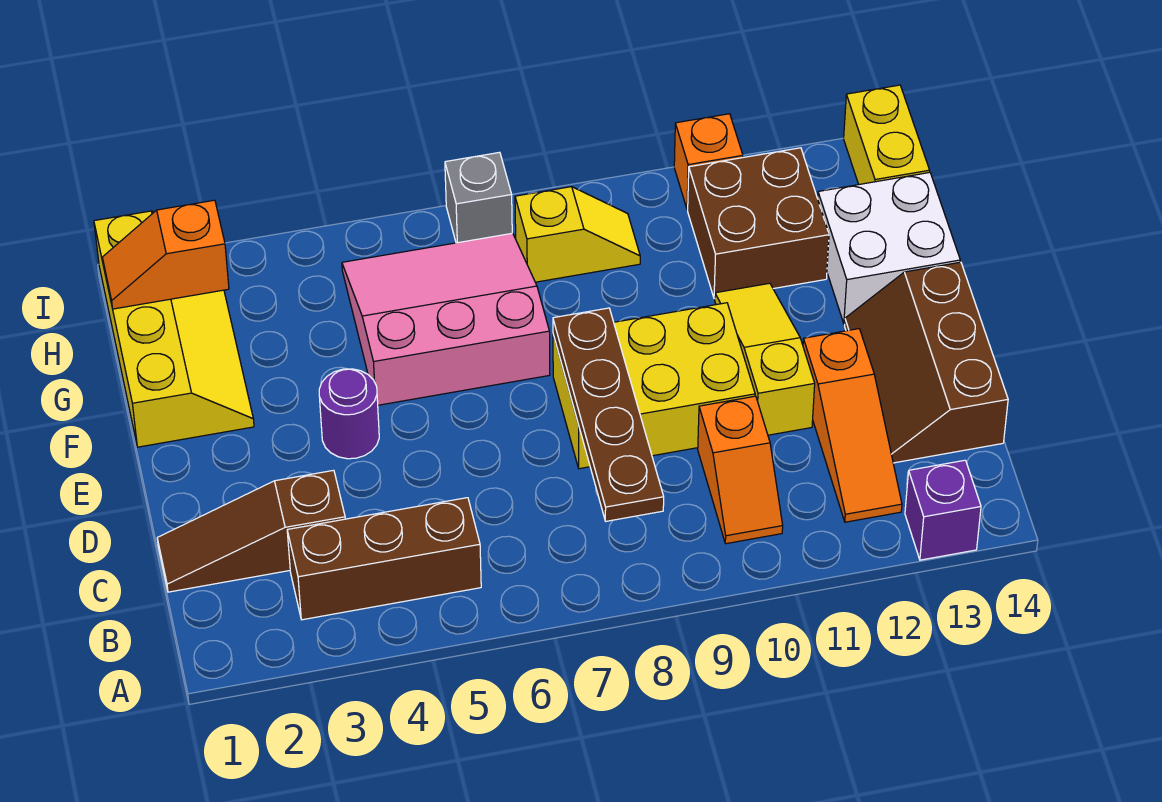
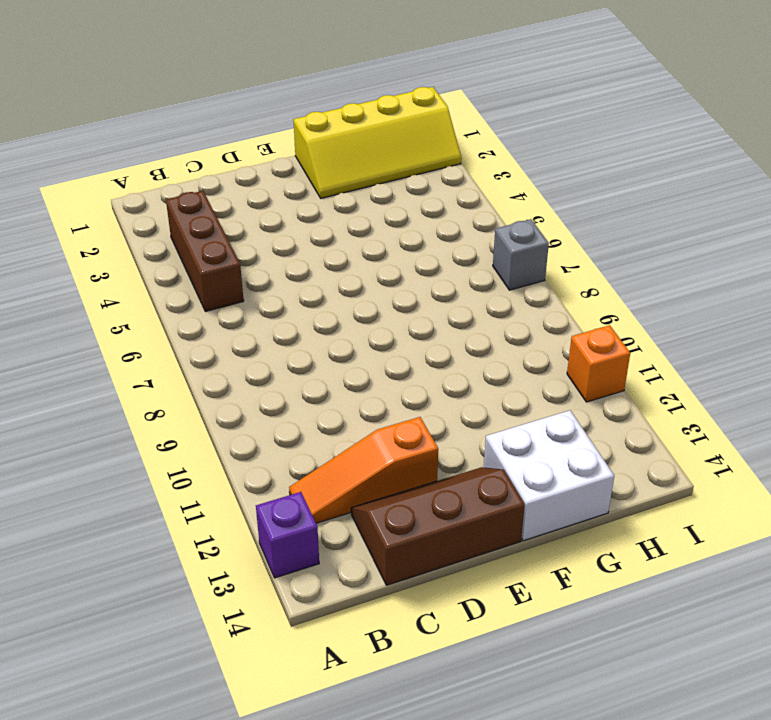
none -> orange slope B10:C10 level 1 top C
none -> brown slope C1:C3 level 1 top 3
none -> yellow brick D8:E10 level 1

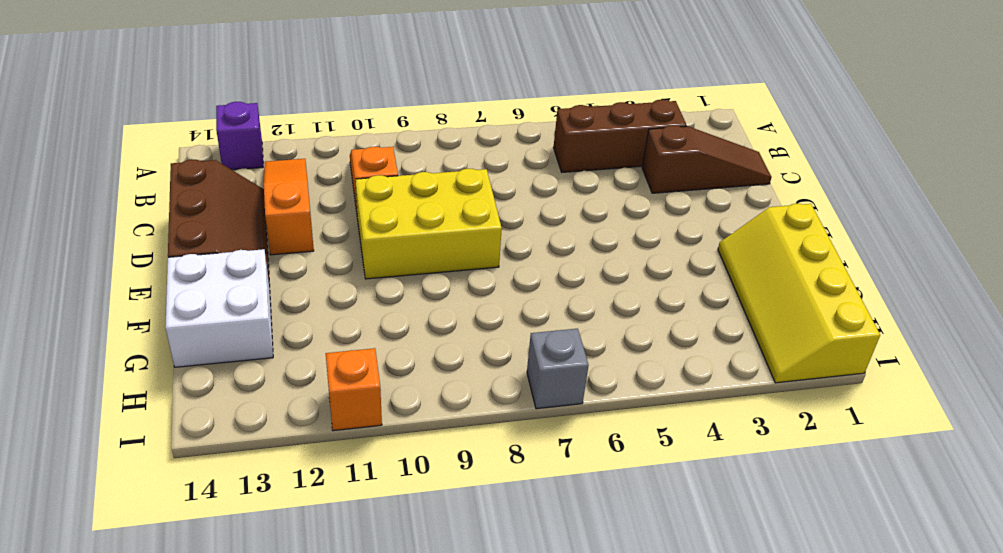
none -> yellow slope D11:F11 level 1 top D
none -> purple round brick E4 level 1
none -> pink slope F5:H7 level 1 top F

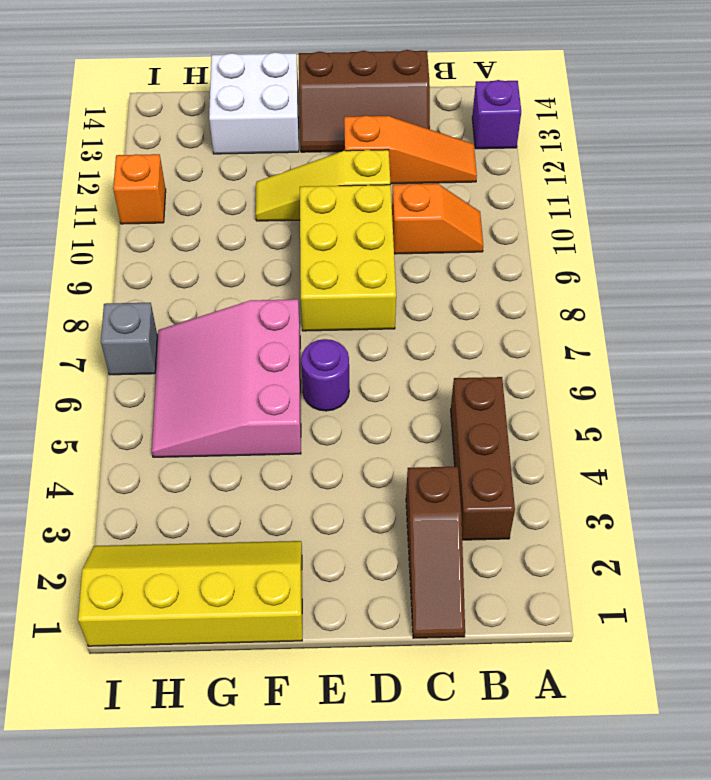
purple round brick E6 level 1 -> purple round brick E4 level 1
none -> brown brick G11:H12 level 1
none -> yellow slope H8:H9 level 1 top 8
none -> yellow brick H14:I14 level 1

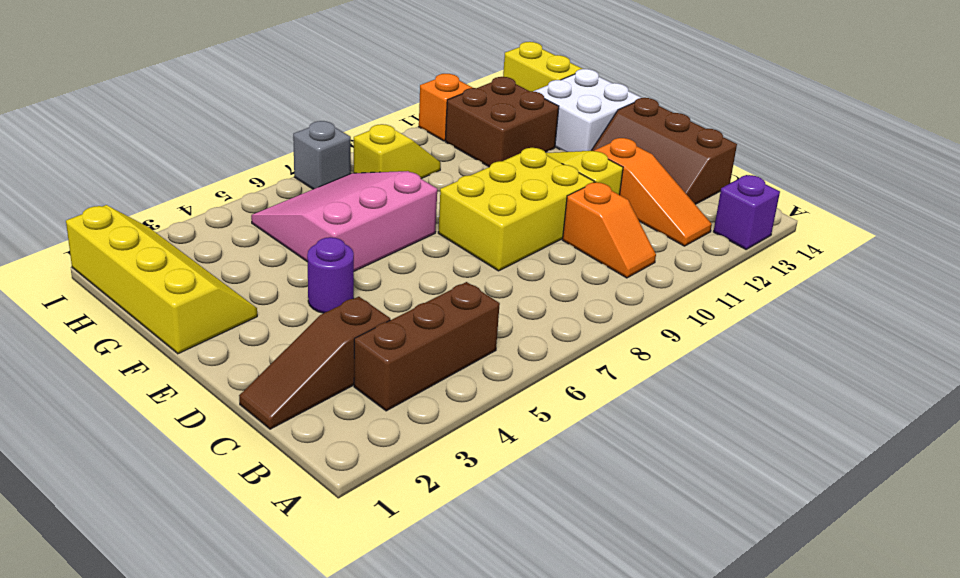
none -> brown plate B8:E8 level 2
none -> orange slope H1:H2 level 2 top 2

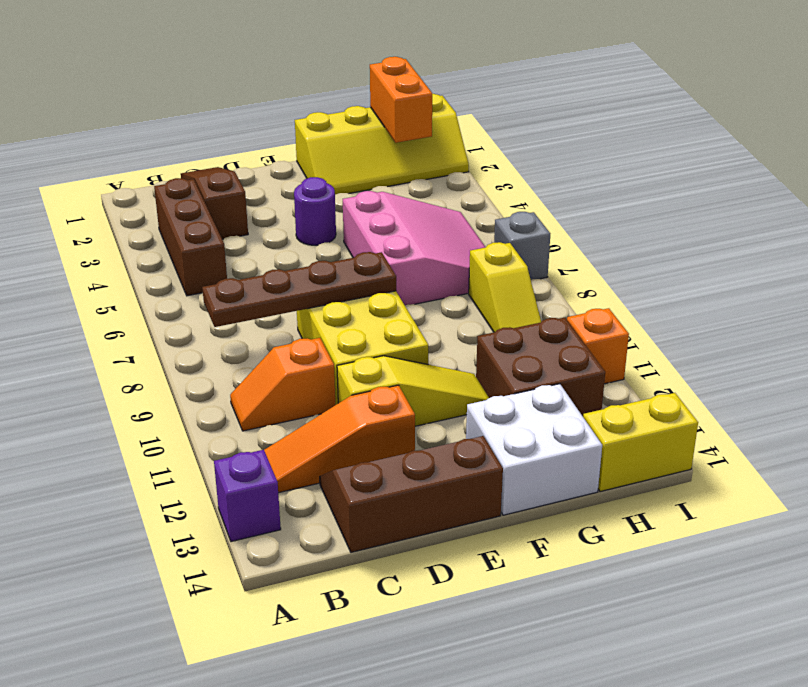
orange brick H1:H2 level 2 -> orange slope H1:H2 level 2 top 2

